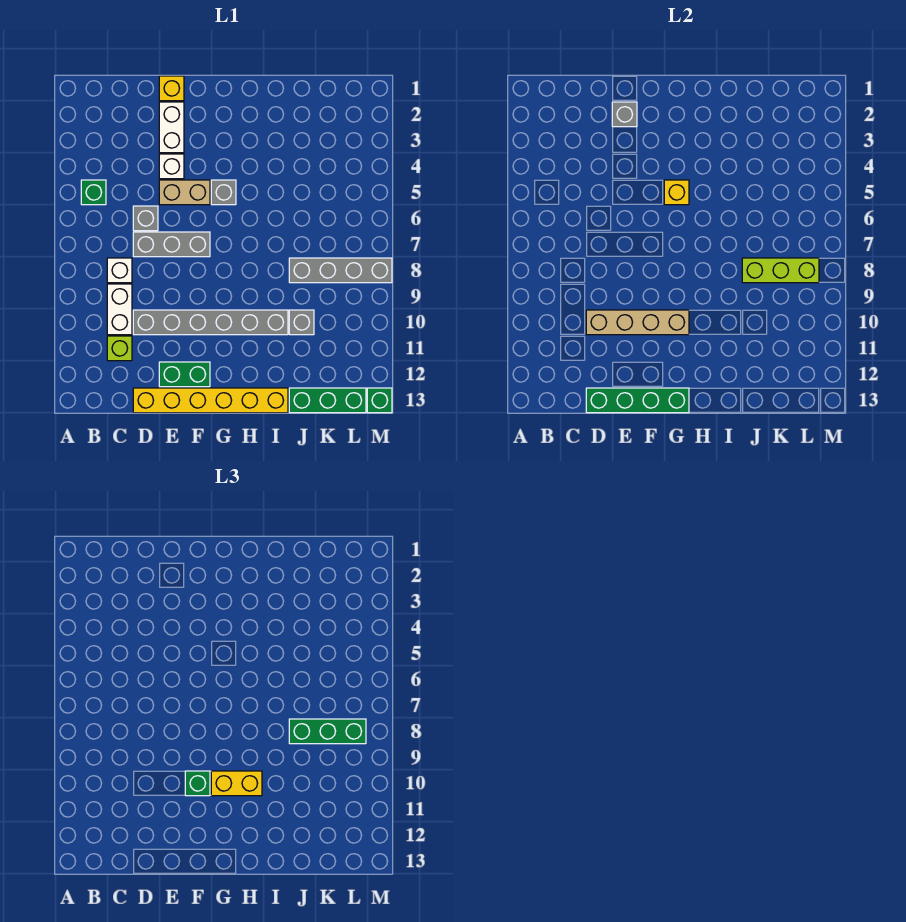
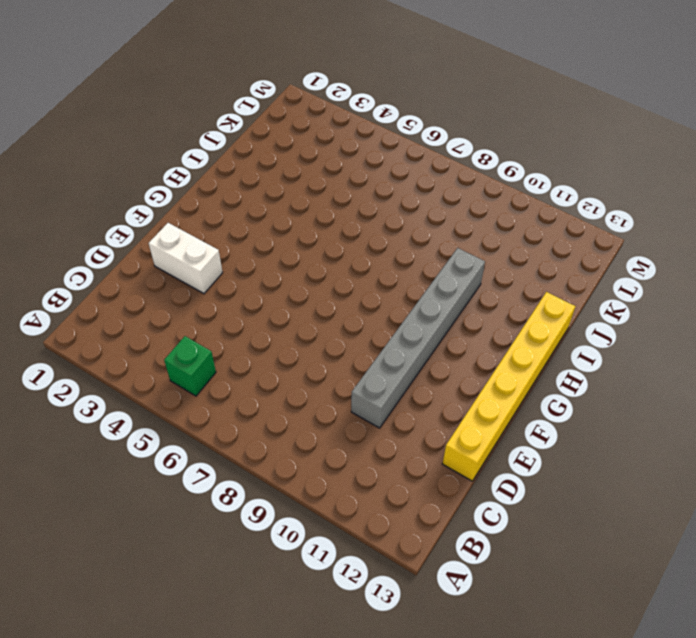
none -> white brick C8 level 1
none -> white brick C9:C10 level 1
none -> lime brick C11 level 1

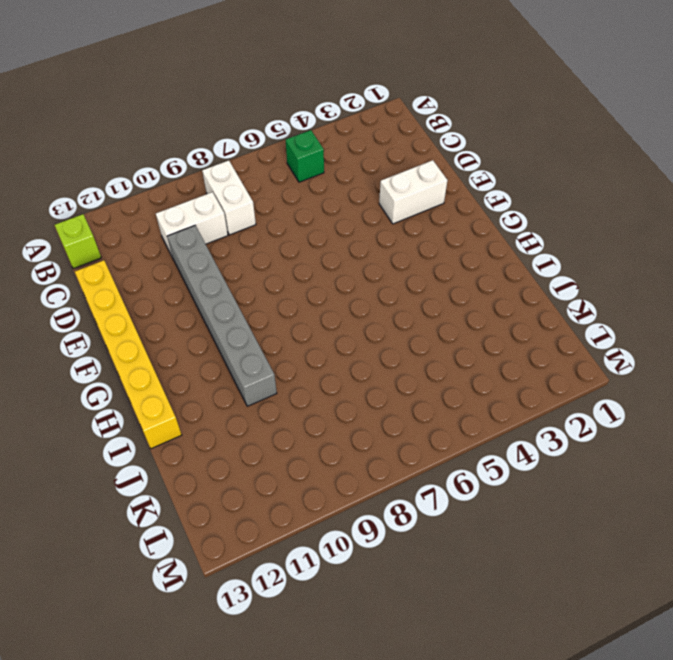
white brick B8:C8 level 1 -> white brick C8 level 1
lime brick B13 level 1 -> lime brick C11 level 1
none -> grey brick D6 level 1
none -> grey brick D7:F7 level 1
none -> yellow brick E1 level 1

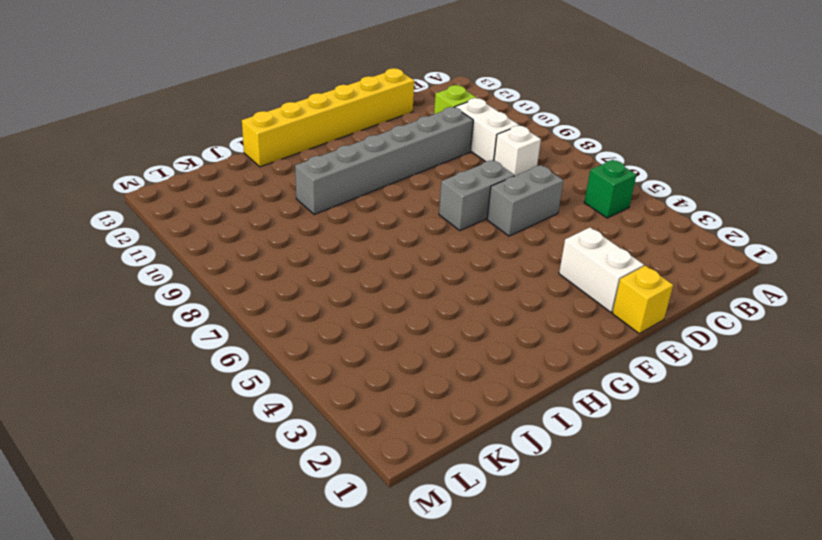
grey brick D6:E6 level 1 -> grey brick D6 level 1
grey brick E7:F7 level 1 -> grey brick D7:F7 level 1
none -> white brick E4 level 1
none -> tan brick E5:F5 level 1
none -> green brick E12:F12 level 1

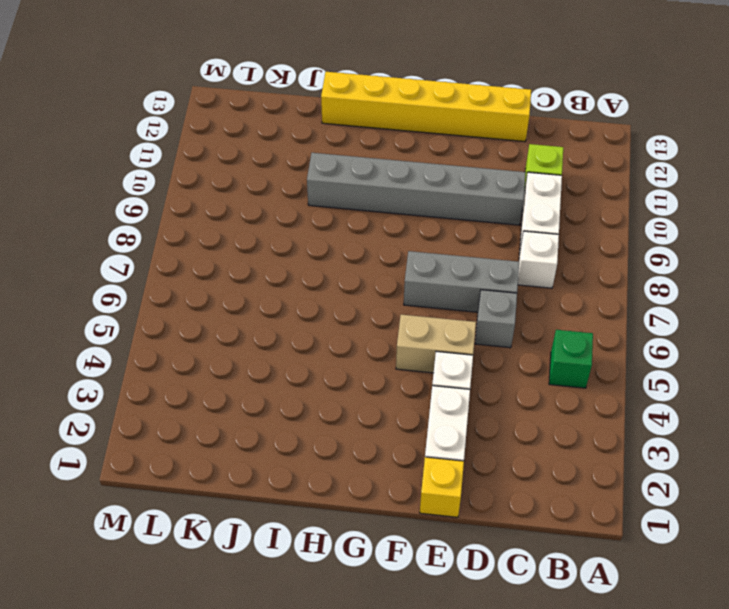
none -> green brick E12:F12 level 1
none -> grey brick G5 level 1
none -> grey brick J8:M8 level 1

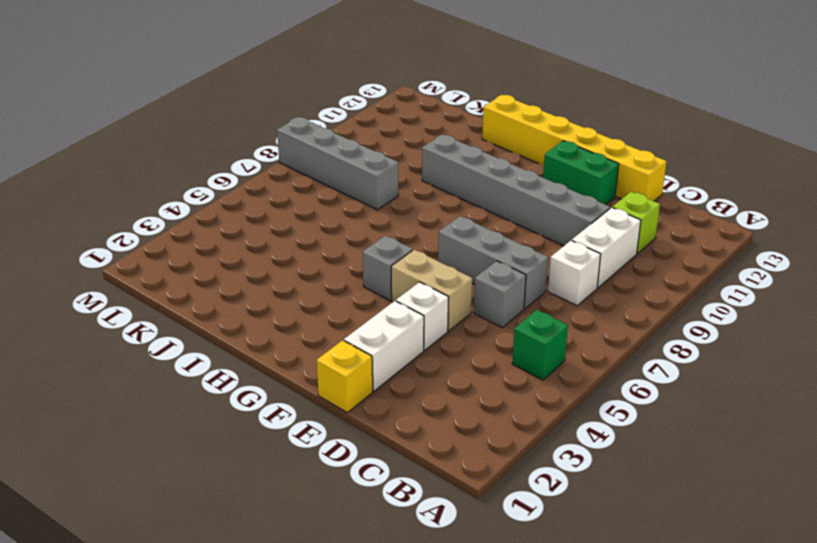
none -> grey brick J10 level 1
none -> green brick J13:L13 level 1
none -> green brick M13 level 1

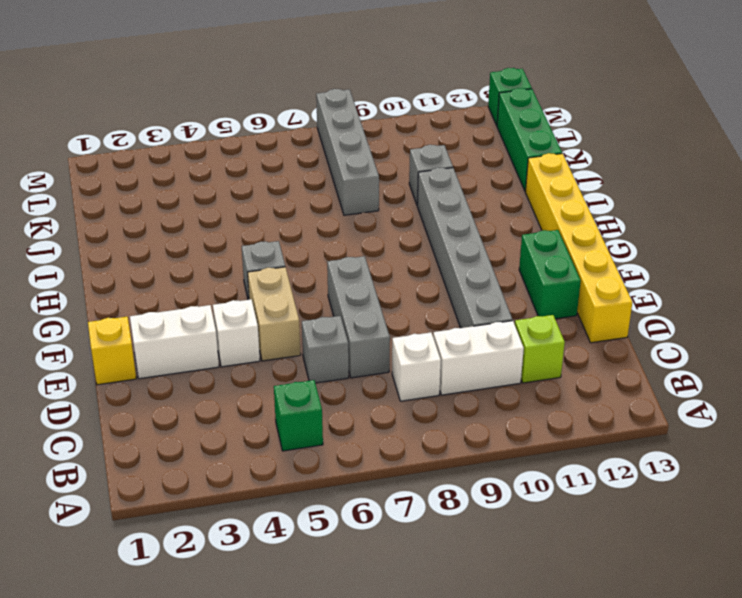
none -> tan brick D10:G10 level 2
none -> green brick D13:G13 level 2
none -> grey brick E2 level 2

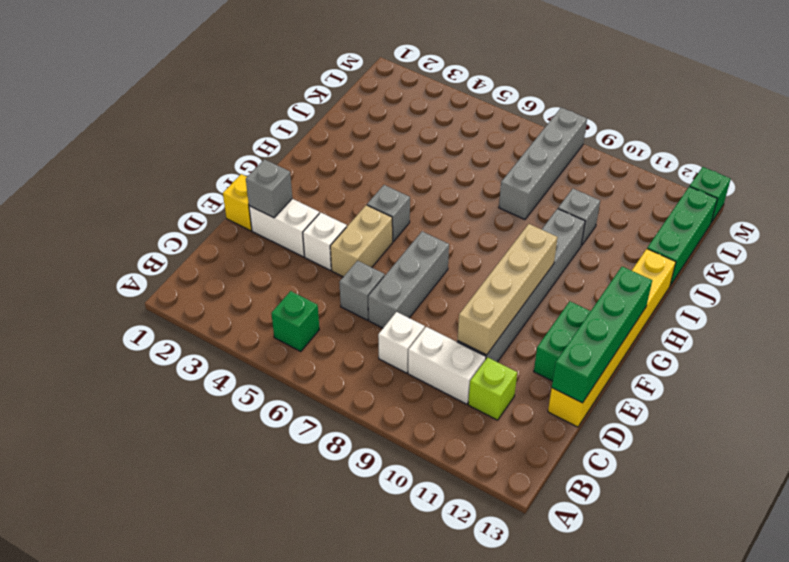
none -> yellow brick G5 level 2
none -> lime brick J8:L8 level 2
none -> green brick F10 level 3

